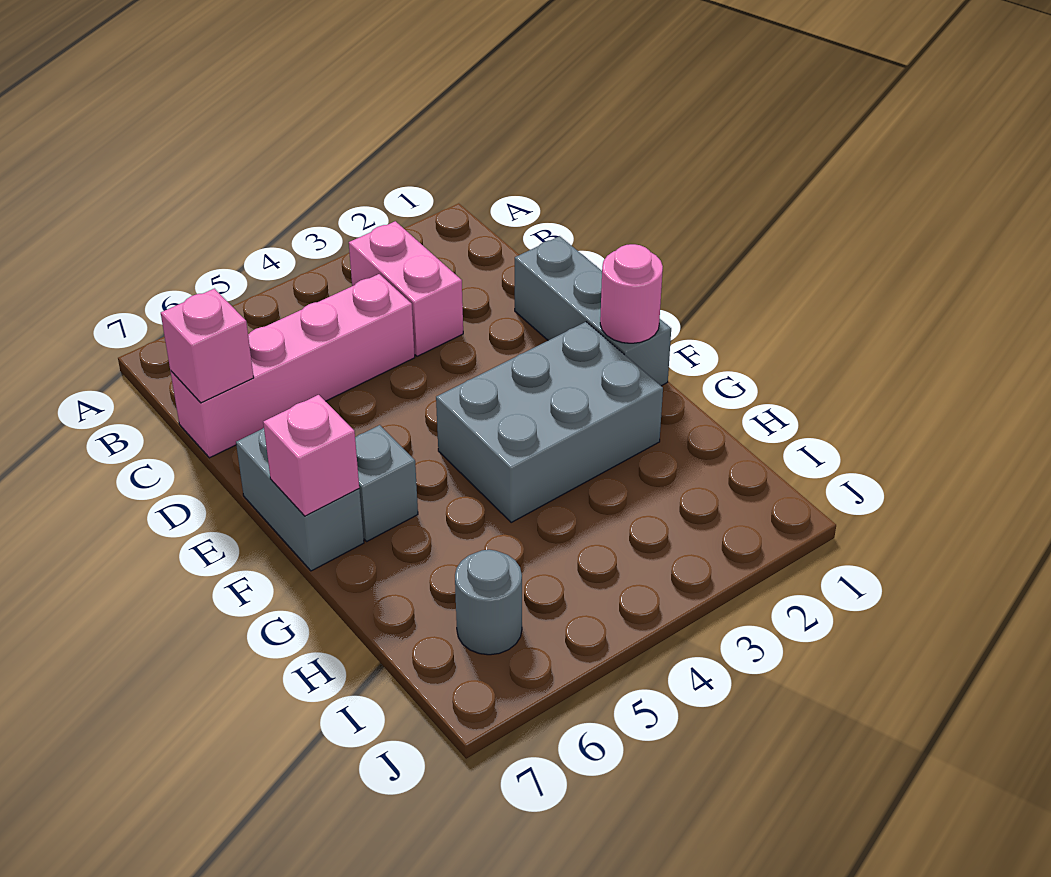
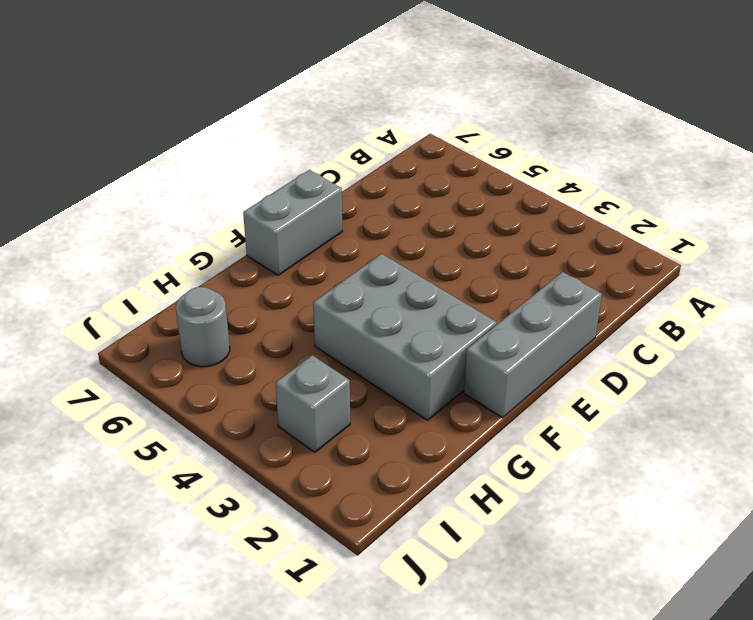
grey brick I3 level 1 -> grey brick F6 level 1
none -> pink brick B3:C3 level 1
none -> pink brick C4:C7 level 1

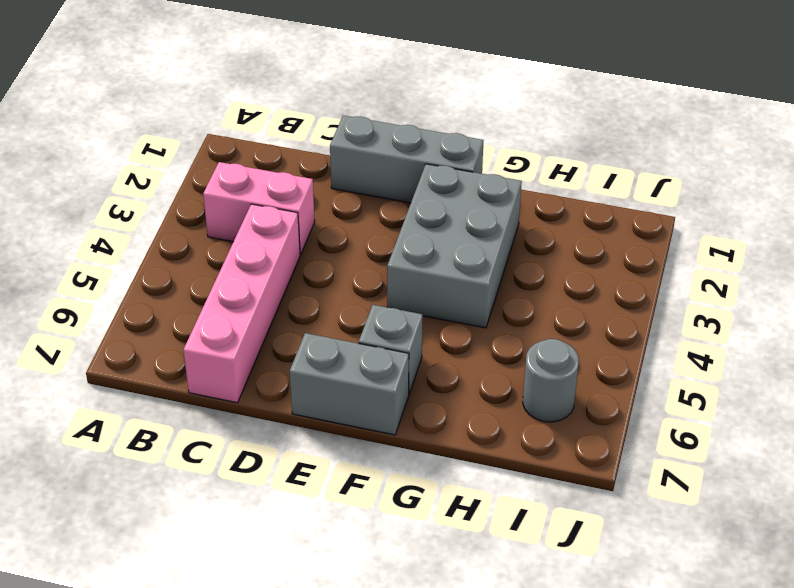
none -> pink brick C7 level 2
none -> pink round brick F1 level 2

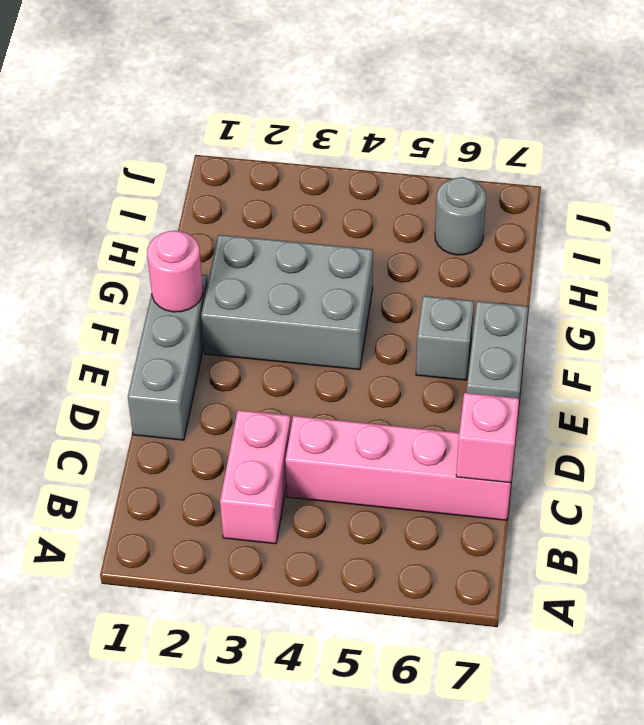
none -> pink brick F7 level 2

